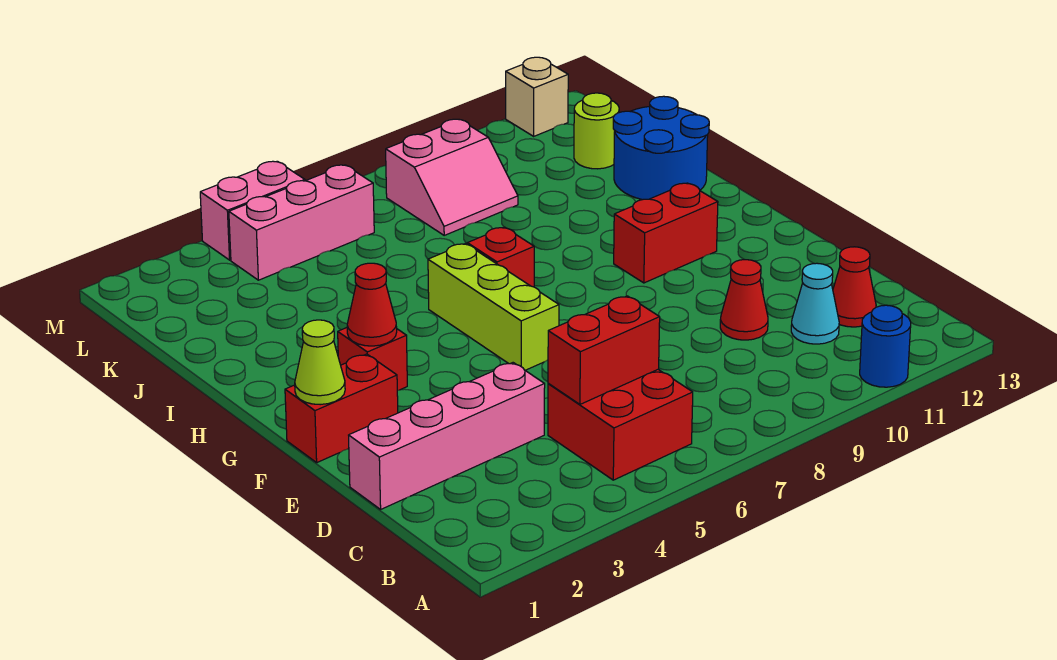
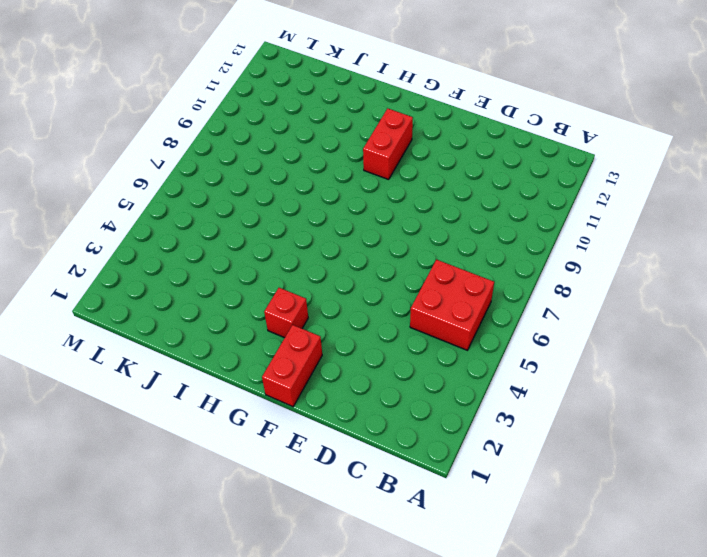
none -> blue round brick A11 level 1
none -> cyan cone C11 level 1
none -> red cone C12 level 1

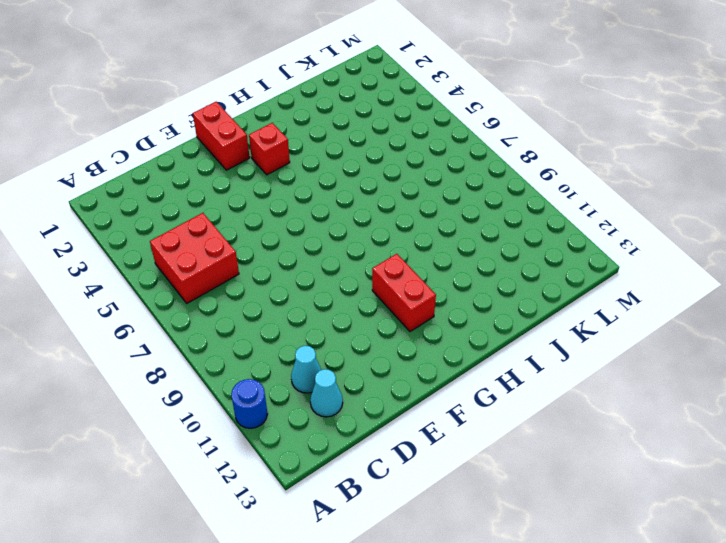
cyan cone C12 level 1 -> red cone C12 level 1
none -> pink brick D1:D4 level 1
none -> red cone D10 level 1
none -> lime brick F6:H6 level 1

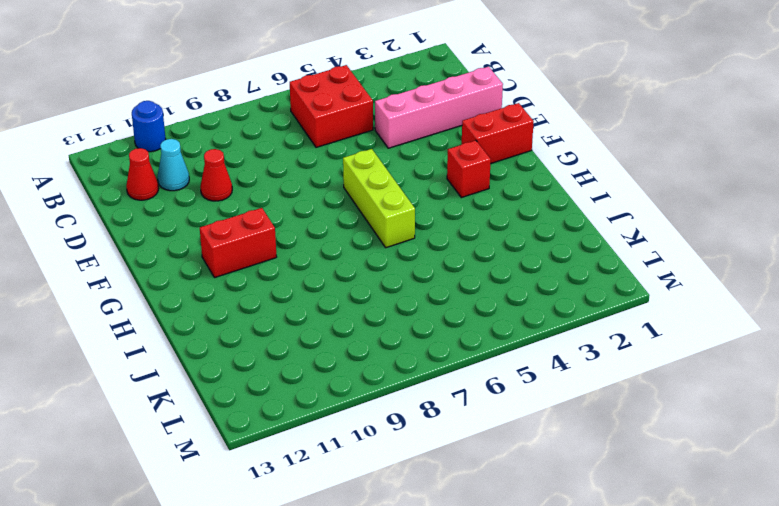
none -> red brick H7 level 1
none -> blue round brick I12:J13 level 1
none -> pink slope K8:L9 level 1 top L

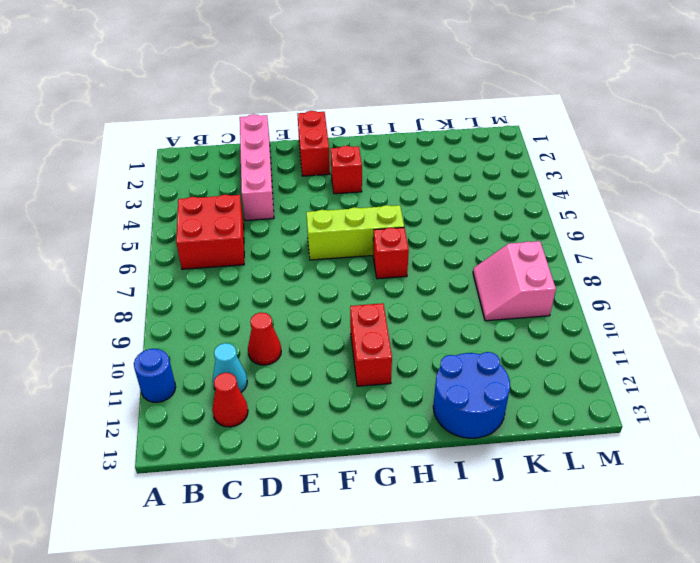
none -> lime round brick K12 level 1
none -> pink brick L4:L6 level 1
none -> pink brick M4:M5 level 1

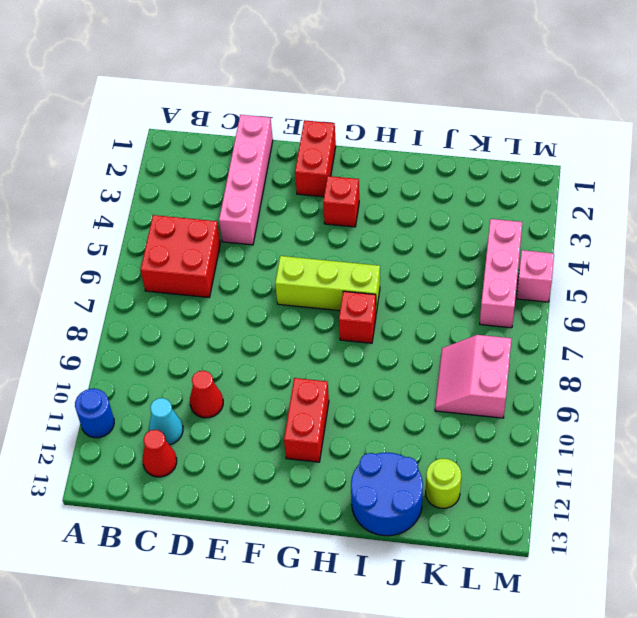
pink brick M5 level 1 -> pink brick M4:M5 level 1
none -> tan brick M12 level 1
none -> red brick C5:C6 level 2
none -> lime cone F1 level 2

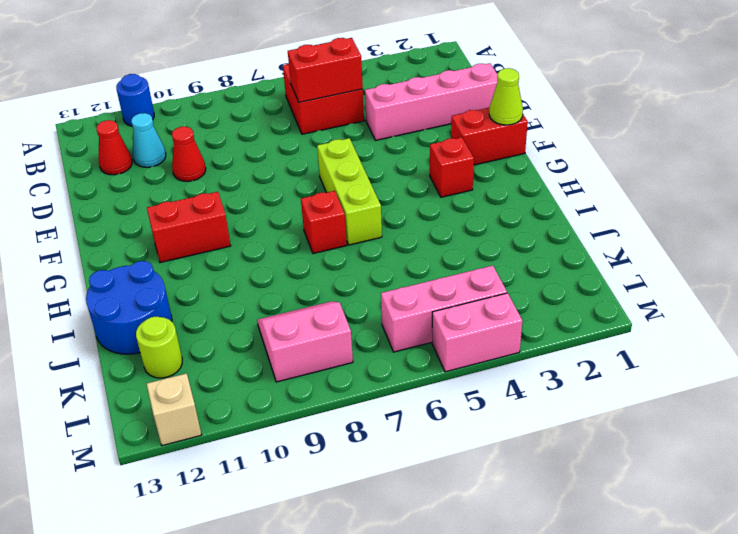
none -> red cone G3 level 2

